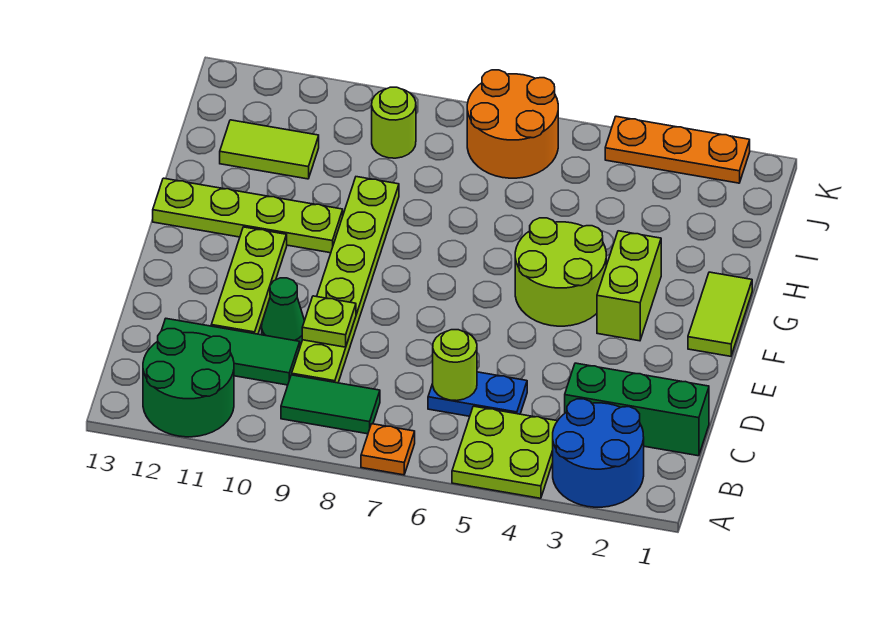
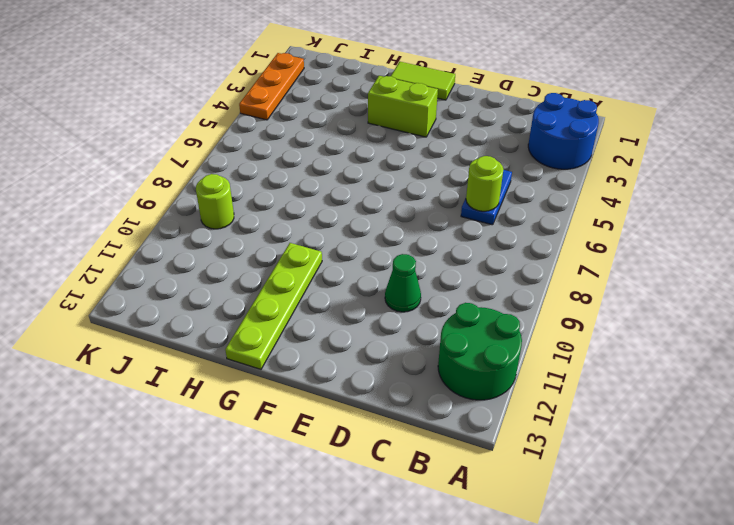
none -> lime plate A4:B5 level 1
none -> orange plate A7 level 1
none -> green tile B8:B9 level 1

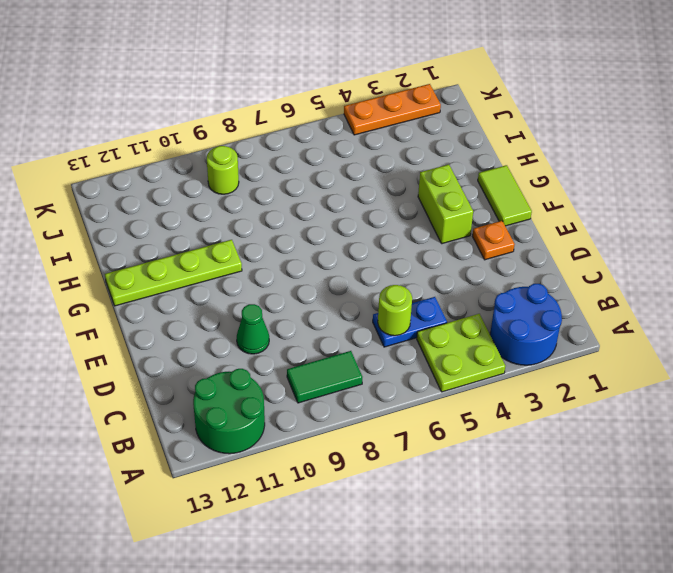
orange plate E2 level 1 -> orange plate A7 level 1
none -> green brick C1:C3 level 1
none -> lime plate C9:H9 level 1
none -> green tile C10:C12 level 1

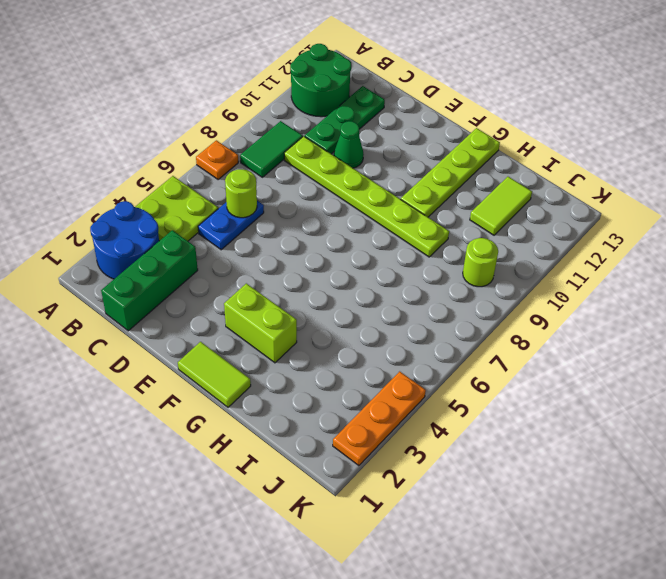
green plate C10:C12 level 1 -> green tile C10:C12 level 1
none -> lime plate D11:F11 level 1
none -> lime round brick F4:G5 level 1
none -> orange round brick J6:K7 level 1

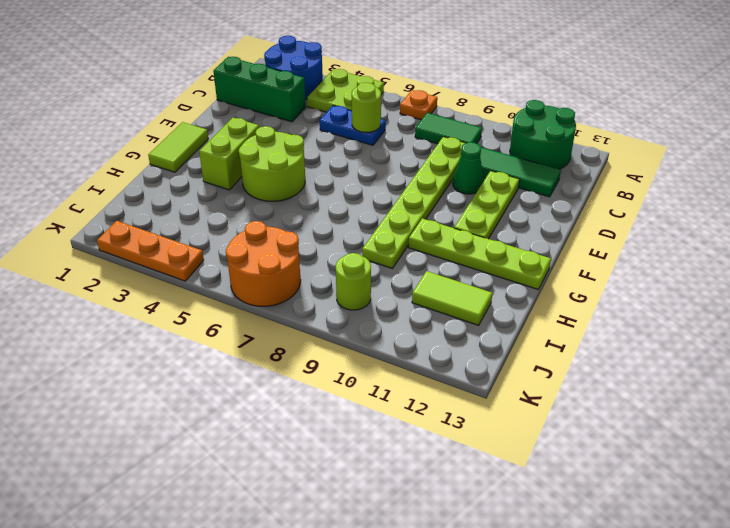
none -> lime plate D9 level 2

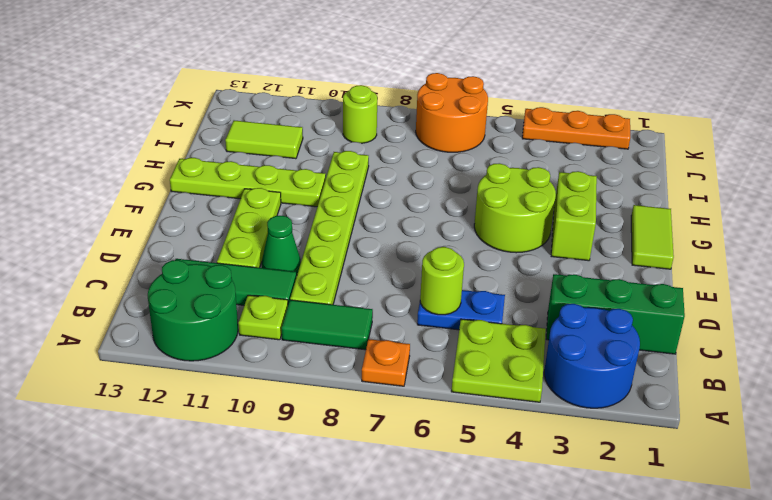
lime plate B10 level 1 -> lime plate D9 level 2

